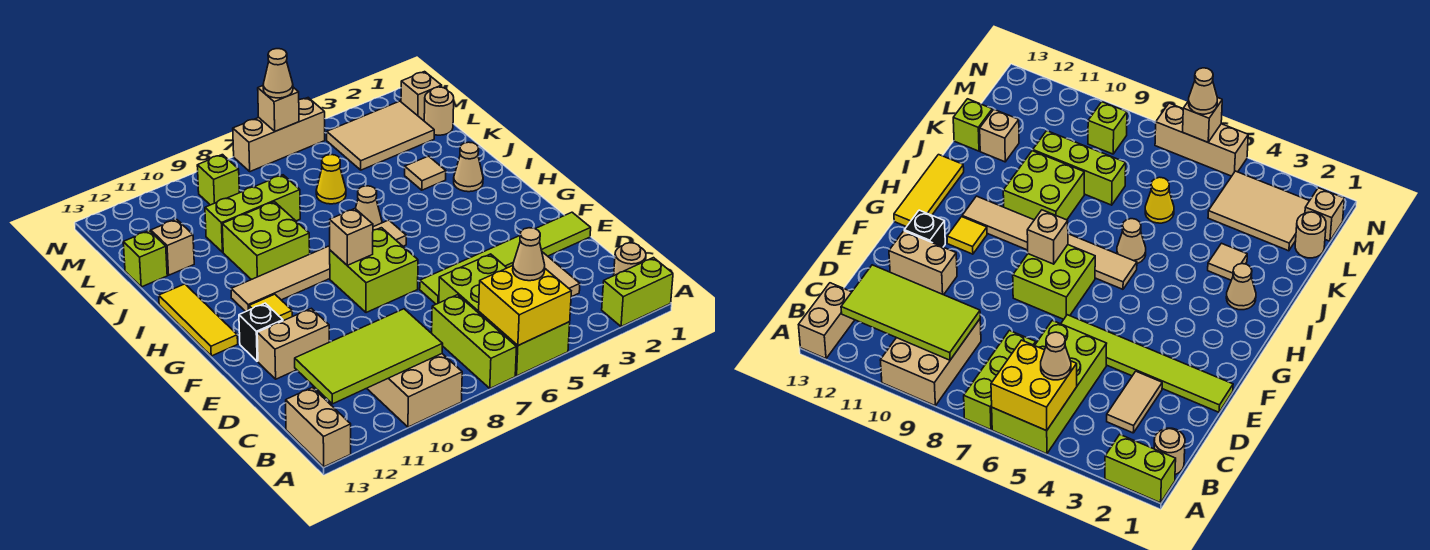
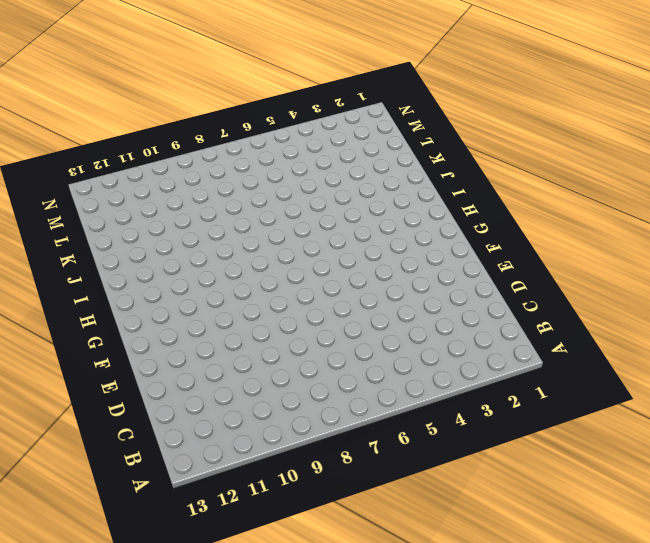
none -> lime brick A1:A2 level 1
none -> lime brick A5:D6 level 1
none -> lime brick A7:C7 level 1
none -> tan brick A9:C10 level 1

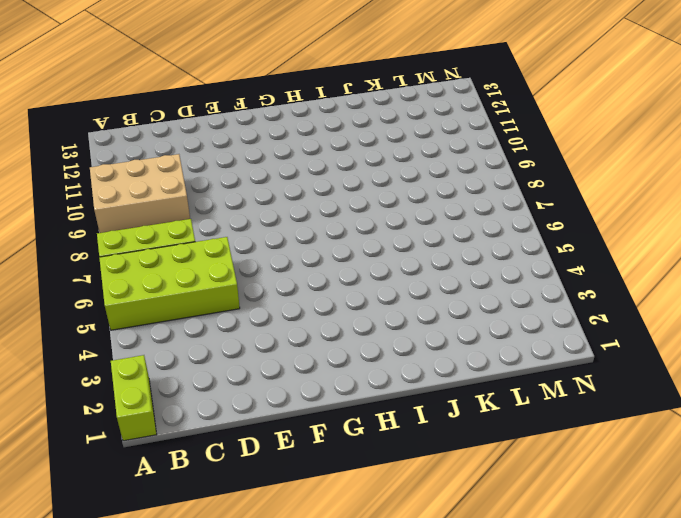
none -> tan brick A13:B13 level 1
none -> tan round brick B1 level 1
none -> tan tile C3:D3 level 1
none -> lime tile E1:E6 level 1

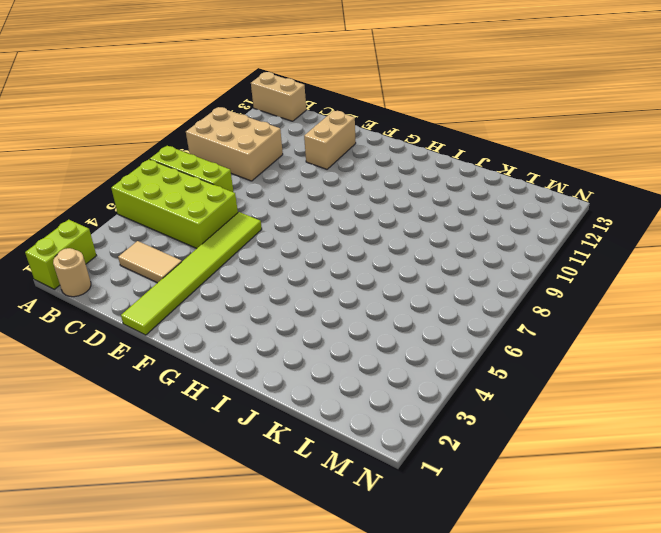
none -> lime brick F7:G8 level 1
none -> black brick F12 level 1
none -> yellow tile G11 level 1
none -> yellow tile G13:I13 level 1

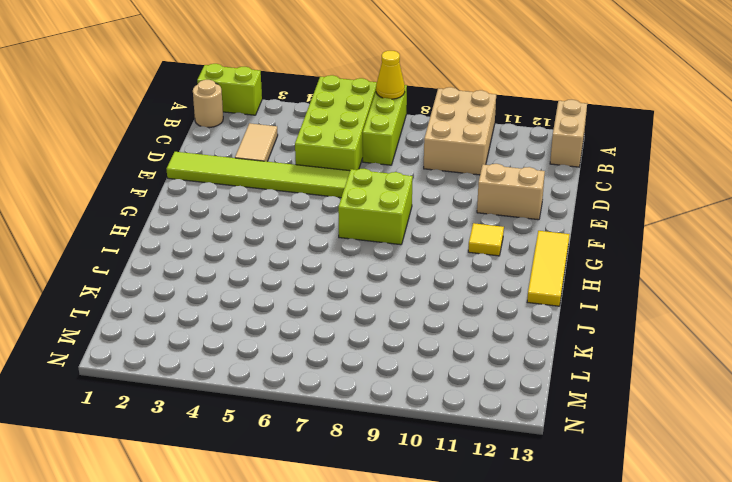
yellow cone A7 level 2 -> yellow cone K6 level 1
none -> black brick F12 level 1
none -> tan tile H6:H11 level 1
none -> tan cone I2 level 1
none -> tan cone I6 level 1

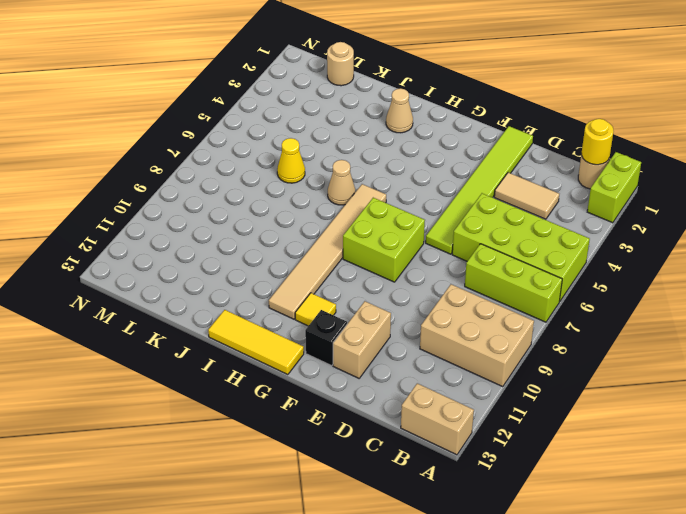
yellow round brick B1 level 2 -> none
none -> lime brick I9:J10 level 1
none -> tan tile J3 level 1
none -> lime brick K8:K10 level 1
none -> tan brick K12 level 1

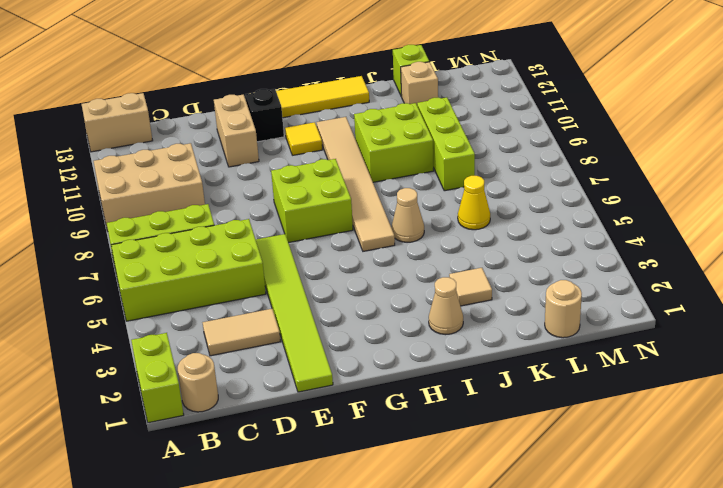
none -> tan tile L2:M4 level 1
none -> tan brick M1 level 1
none -> lime brick M9 level 1
none -> tan brick N5:N7 level 1

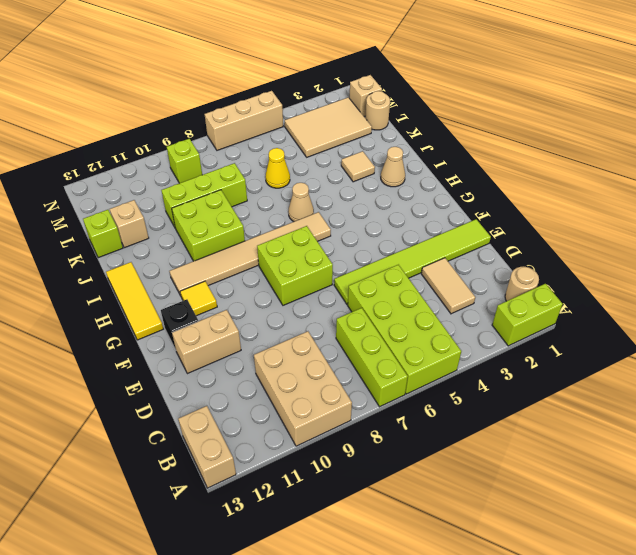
none -> yellow brick A5:B6 level 2
none -> lime tile B9:C12 level 2
none -> tan brick G8 level 2
none -> tan brick N6 level 2

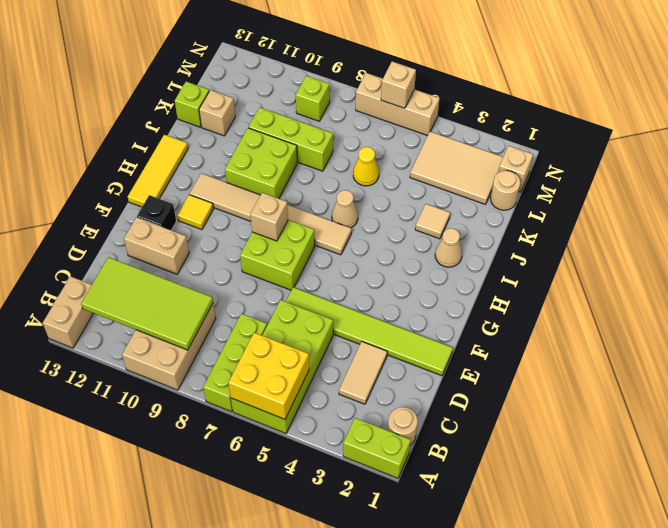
none -> tan cone B5 level 3
none -> tan cone N6 level 3

